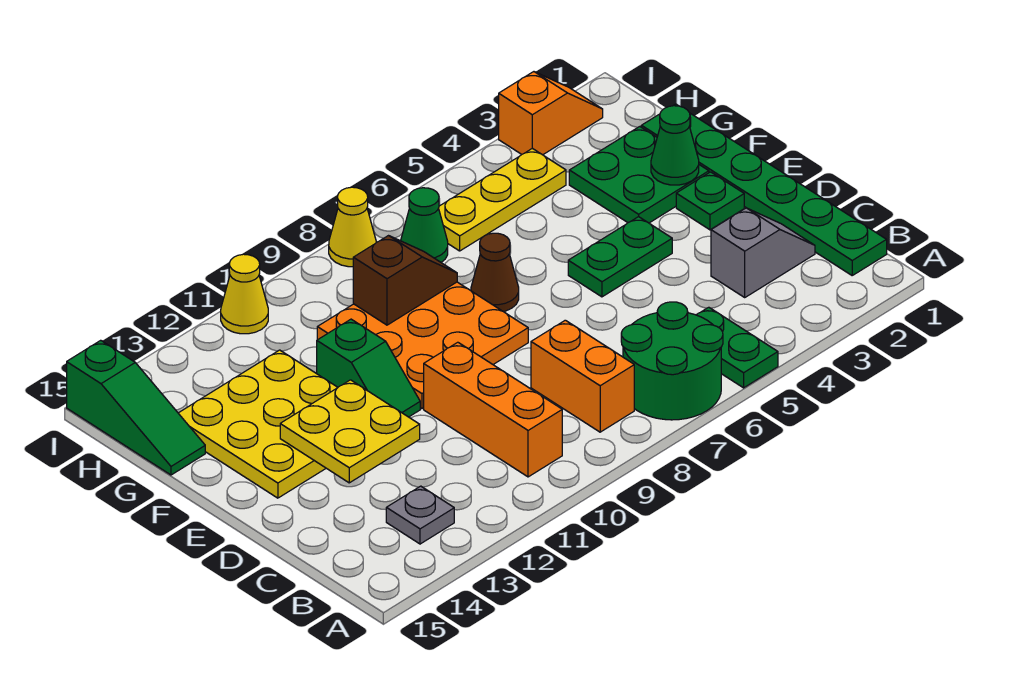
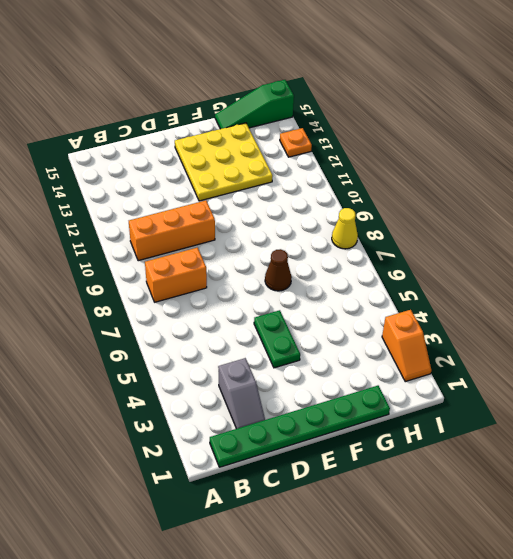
orange plate I13 level 1 -> none
none -> green plate A5:B5 level 1
none -> green round brick A6:B7 level 1
none -> grey plate B13 level 1

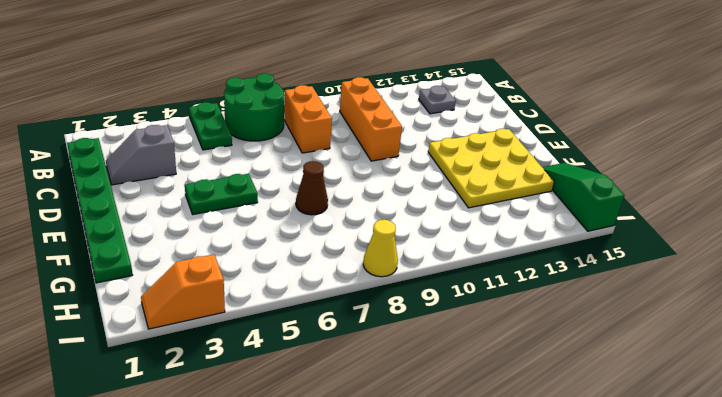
none -> green plate E2 level 1
none -> orange plate E8:G10 level 1
none -> green slope E11:F11 level 1 top F

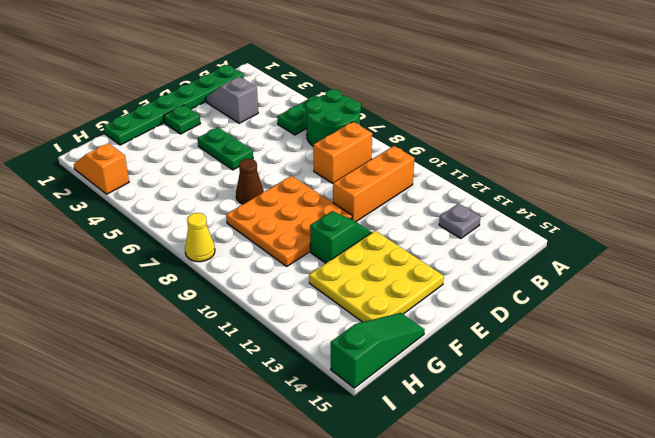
none -> green plate F2:G3 level 1
none -> yellow plate H4:H6 level 1
none -> green cone H7 level 1

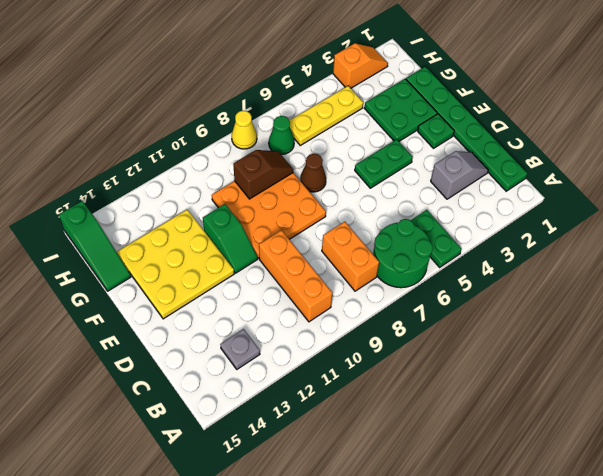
none -> yellow cone I11 level 1
none -> yellow plate D12:E13 level 2
none -> green cone F2 level 2

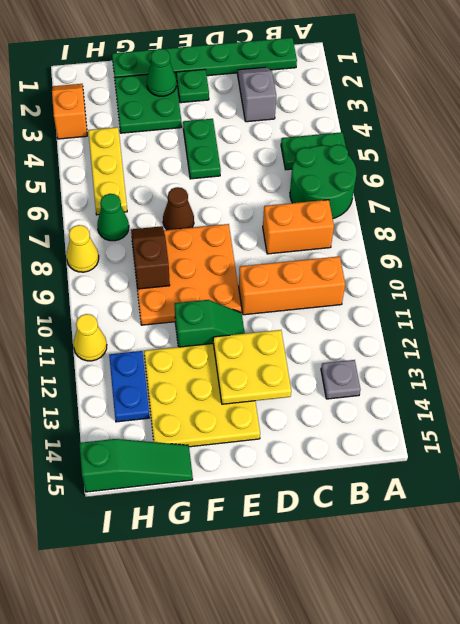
blue plate H12:H13 level 1 -> none

